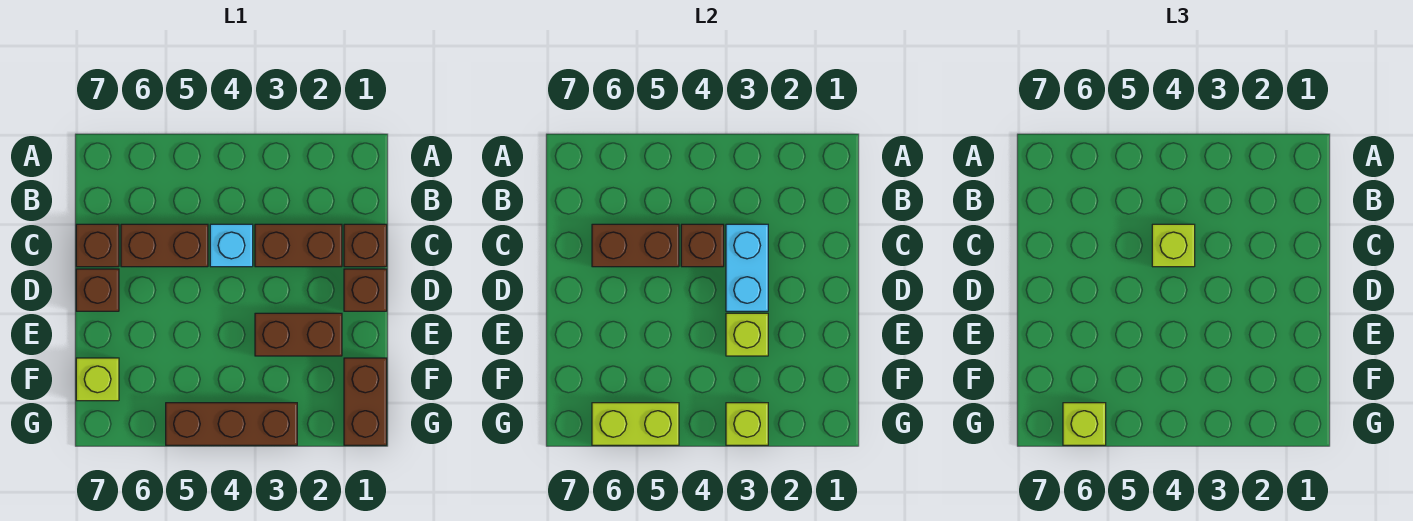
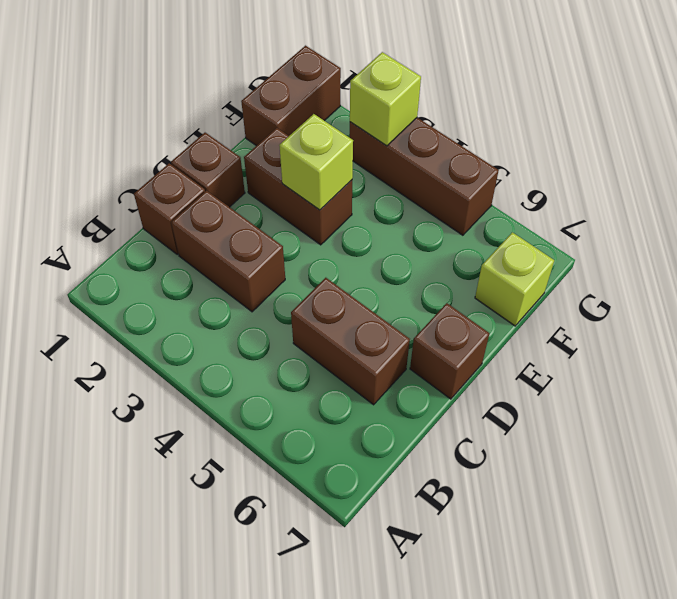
none -> cyan brick C4 level 1
none -> brown brick C7 level 1
none -> cyan brick C3:D3 level 2

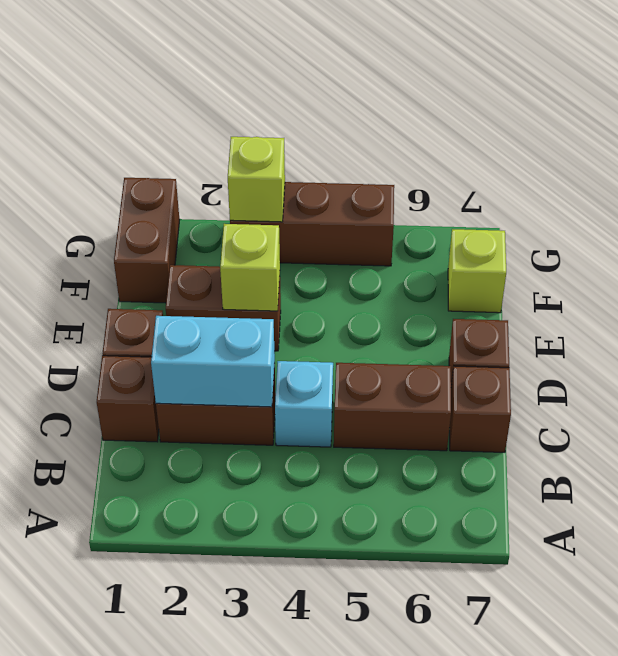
cyan brick C2:C3 level 2 -> cyan brick C3:D3 level 2
none -> brown brick C4 level 2
none -> brown brick C5:C6 level 2
none -> lime brick G5:G6 level 2

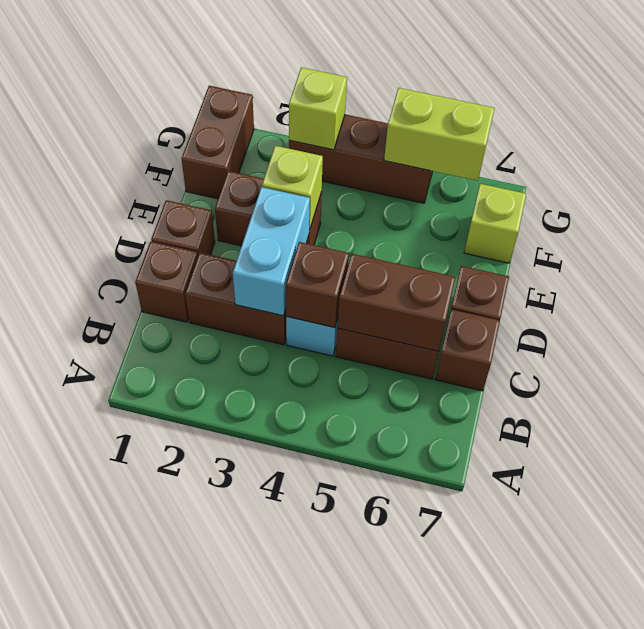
none -> lime brick C4 level 3
none -> lime brick G6 level 3

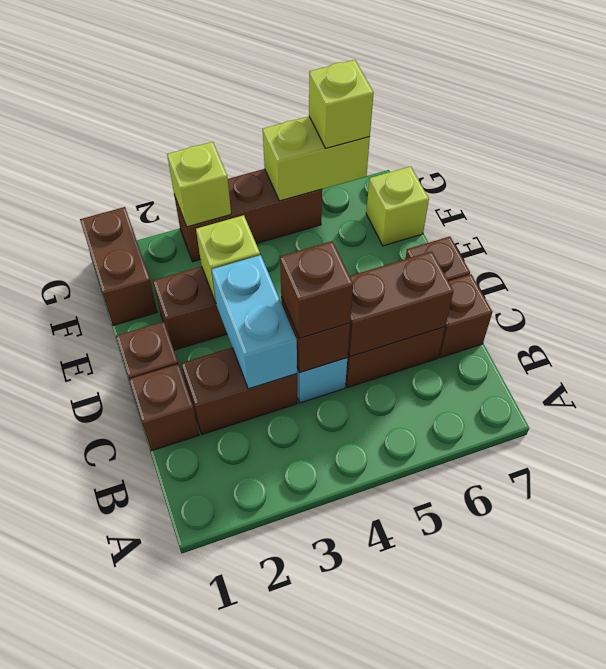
brown brick C4 level 3 -> lime brick C4 level 3

